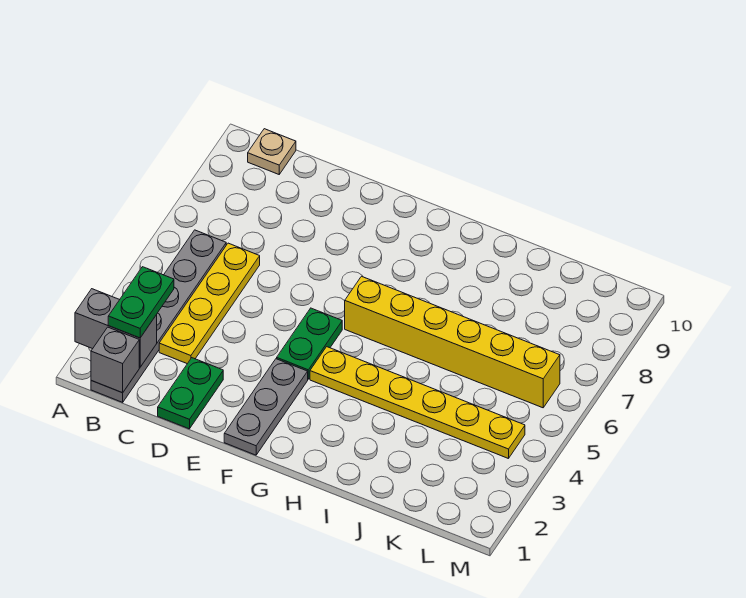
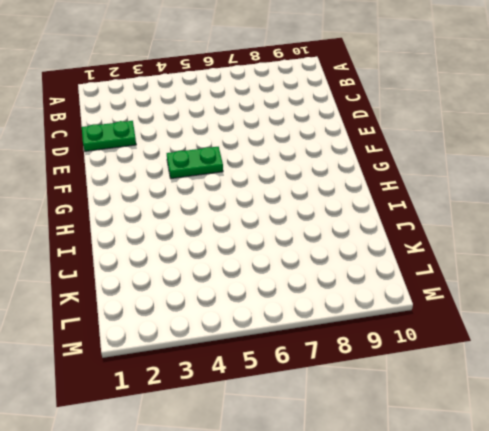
none -> grey plate B1:B6 level 1
none -> tan plate B10 level 1

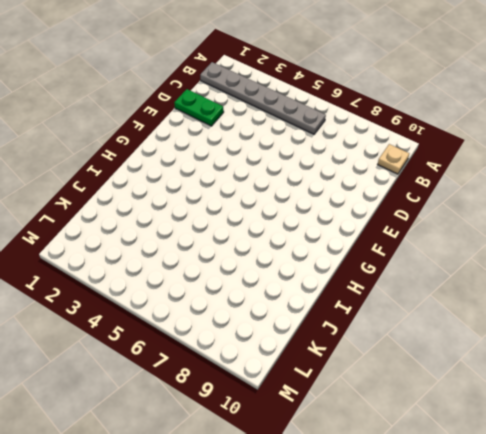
none -> yellow plate C3:C6 level 1
none -> grey plate F1:F3 level 1

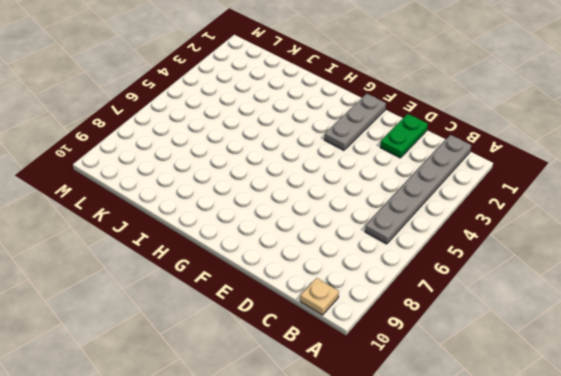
none -> yellow plate C3:C6 level 1
none -> green plate F4:F5 level 1

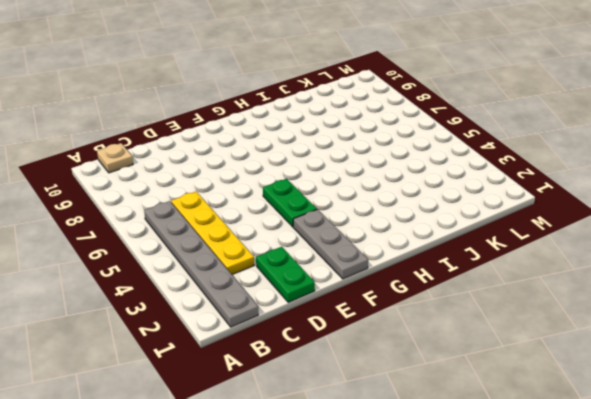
none -> yellow plate G4:L4 level 1
none -> yellow brick G6:L6 level 1

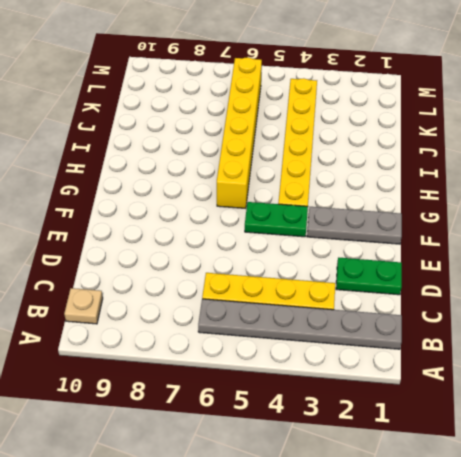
none -> grey brick A2:B2 level 2
none -> grey brick B1 level 2

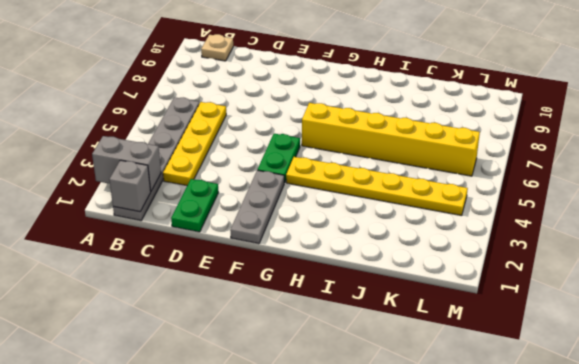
none -> green plate B2:B3 level 3

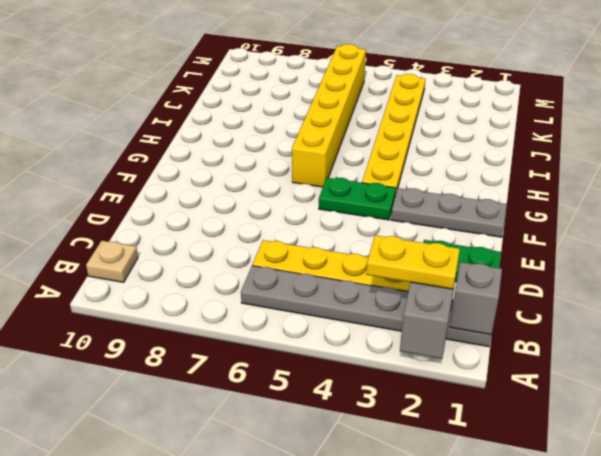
yellow plate B2:B3 level 3 -> green plate B2:B3 level 3

